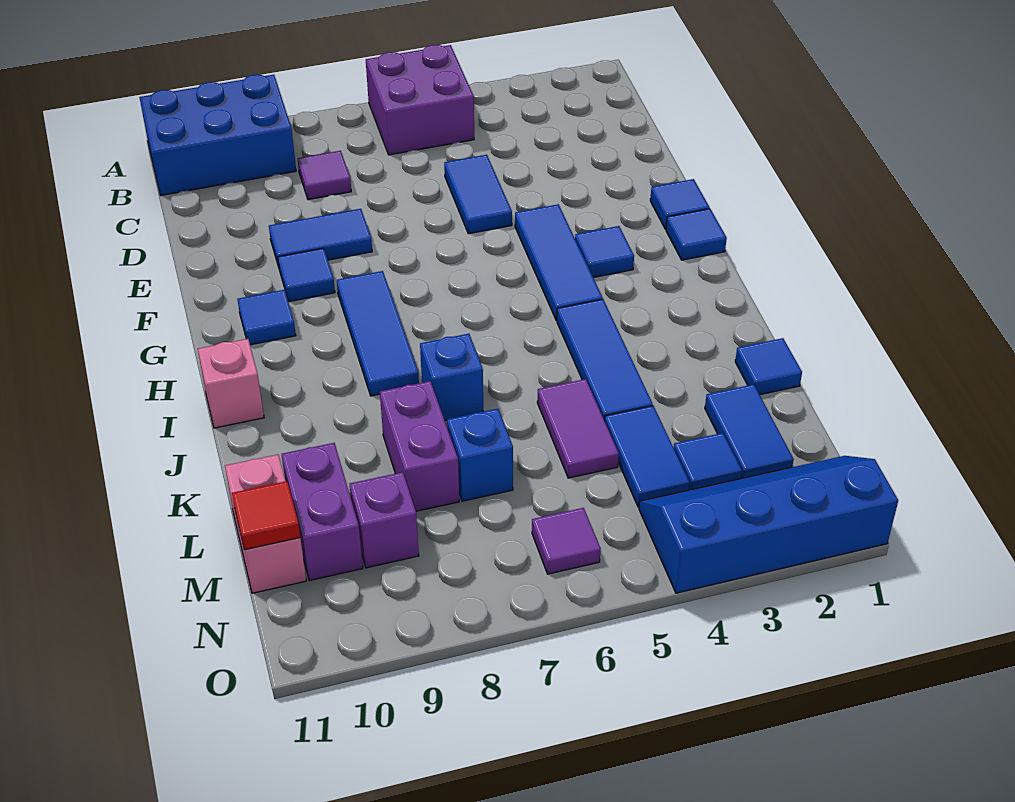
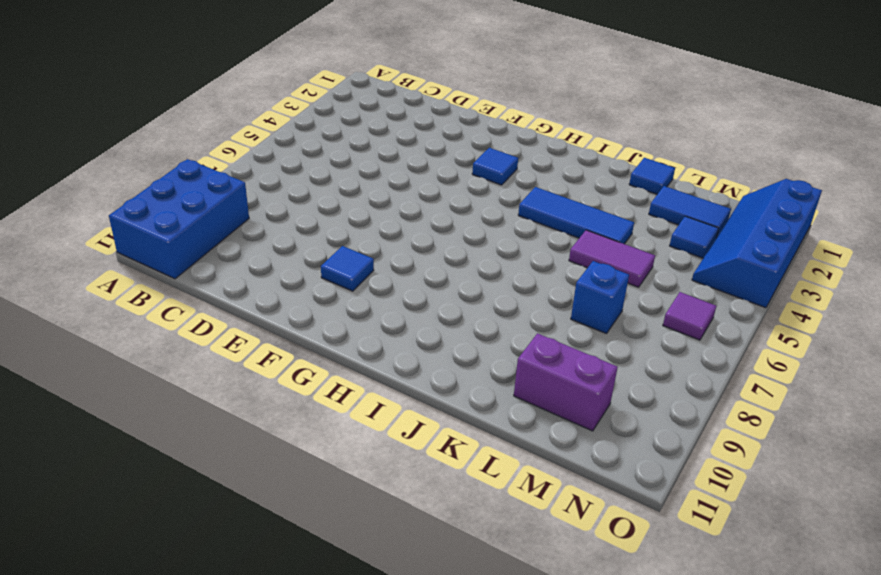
none -> purple brick A5:B6 level 1
none -> purple tile C8 level 1
none -> blue tile D5:E5 level 1

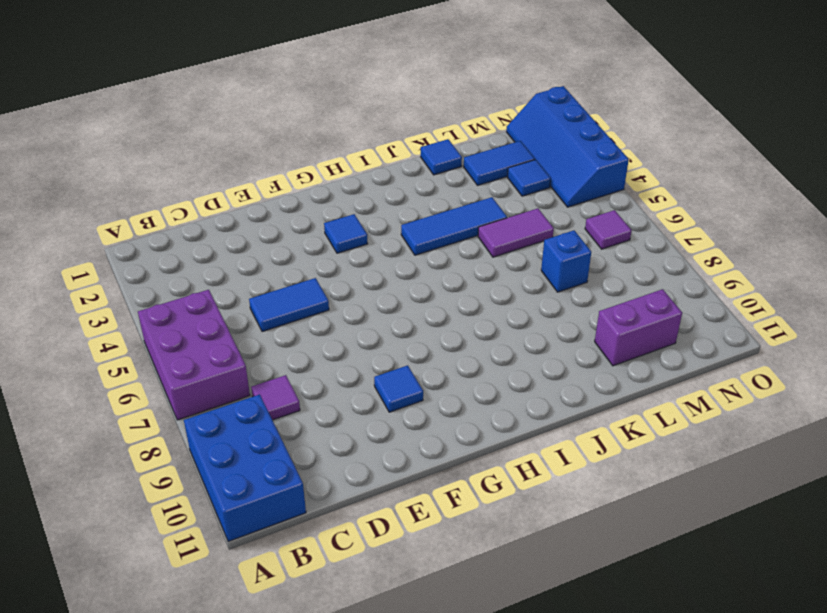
purple brick A5:B7 level 1 -> purple brick A5:B6 level 1
none -> blue tile E8:E9 level 1
none -> blue tile F1 level 1
none -> blue tile F4:H4 level 1

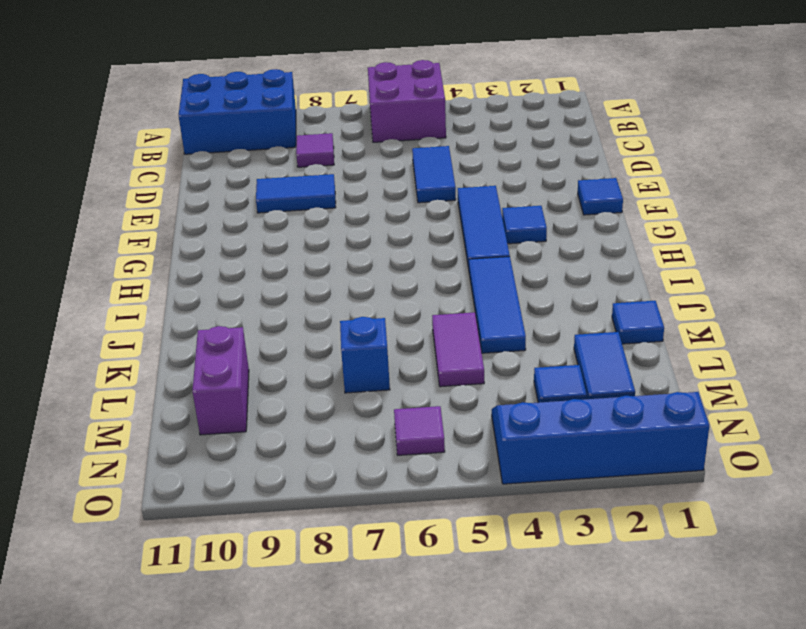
none -> blue tile F9 level 1
none -> blue tile G1 level 1
none -> blue tile G8:I8 level 1

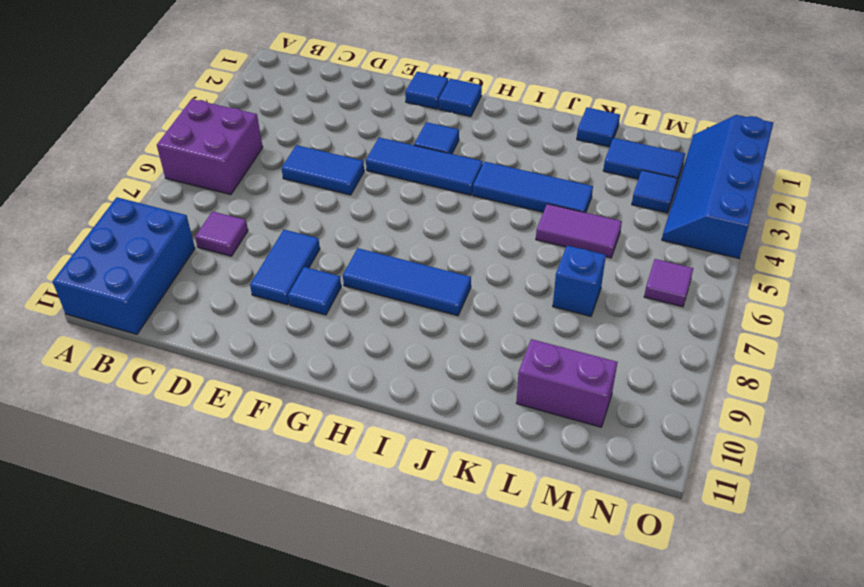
none -> blue tile G10 level 1
none -> pink brick I11 level 1
none -> blue brick J7 level 1

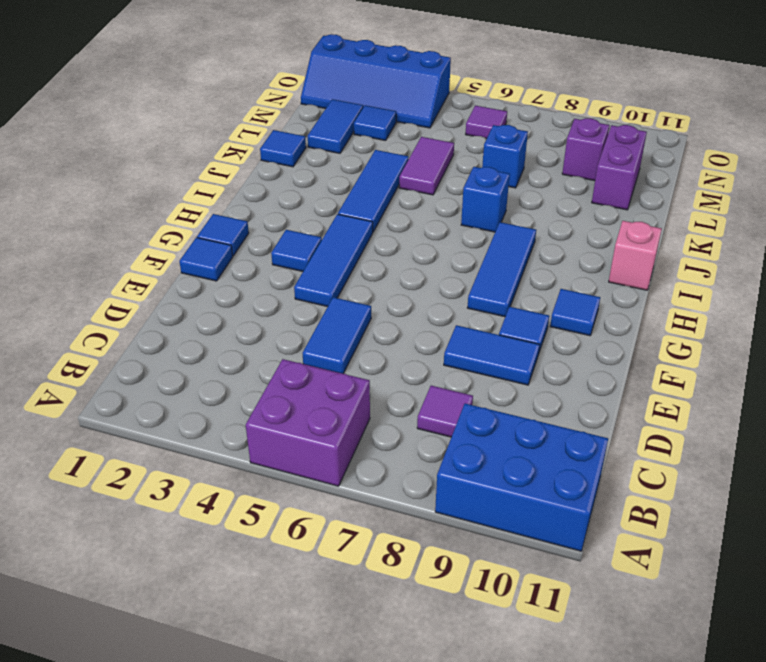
none -> purple brick K8:L8 level 1
none -> blue tile L4:M4 level 1
none -> pink brick L11:M11 level 1

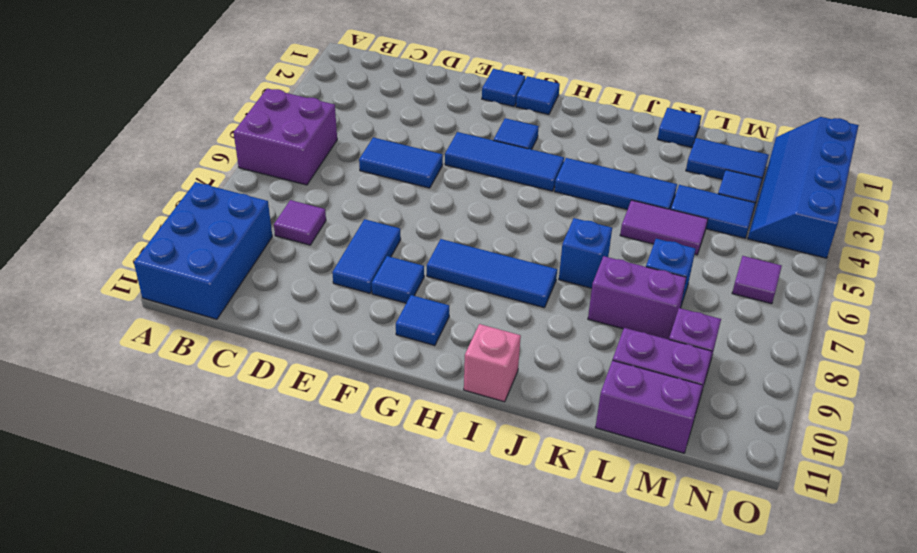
purple brick L11:M11 level 1 -> pink brick L11:M11 level 1
none -> red tile M11 level 2

